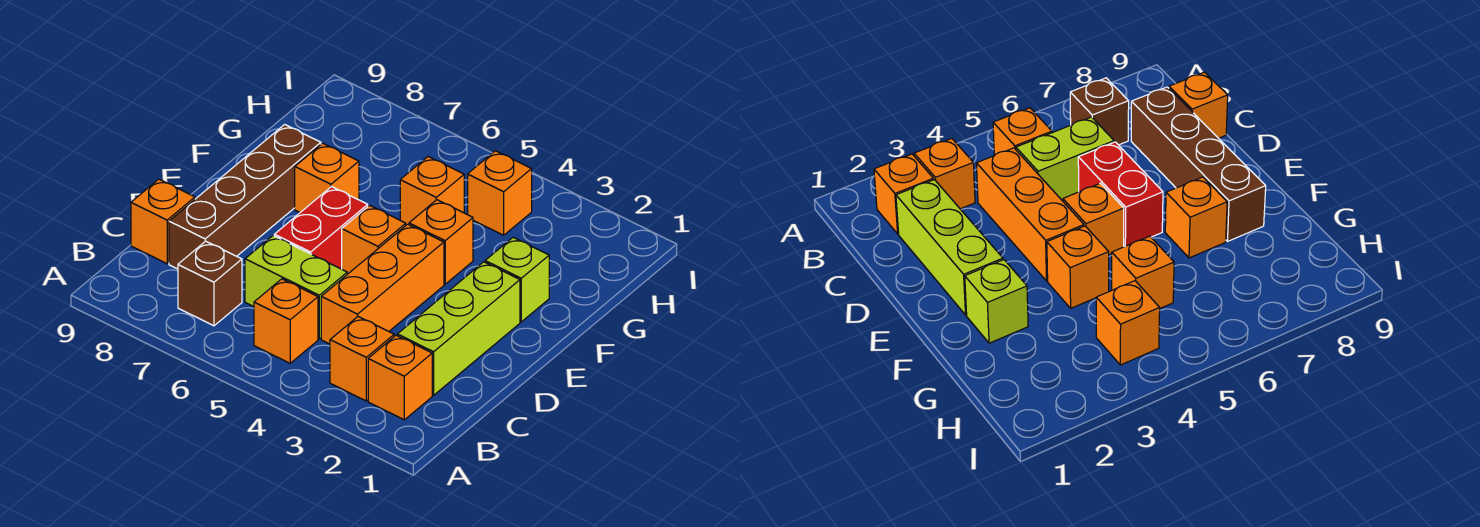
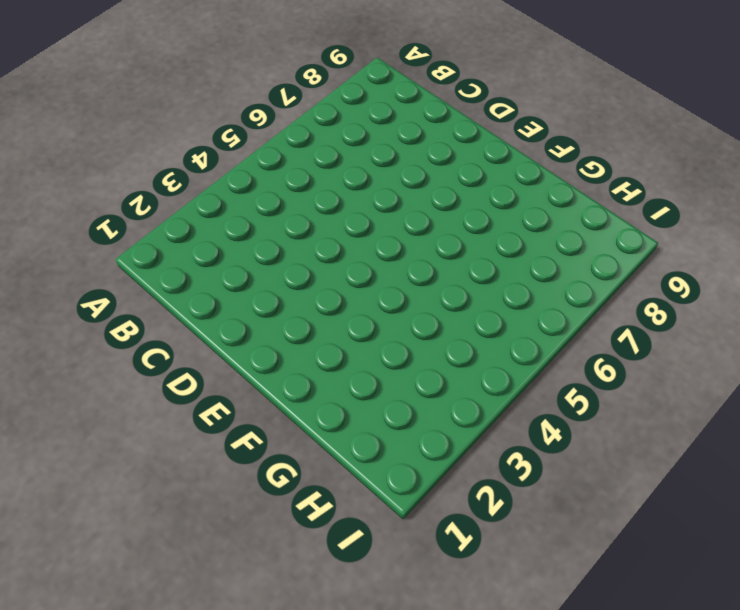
none -> orange brick B2 level 1
none -> orange brick B3 level 1
none -> orange brick B5 level 1

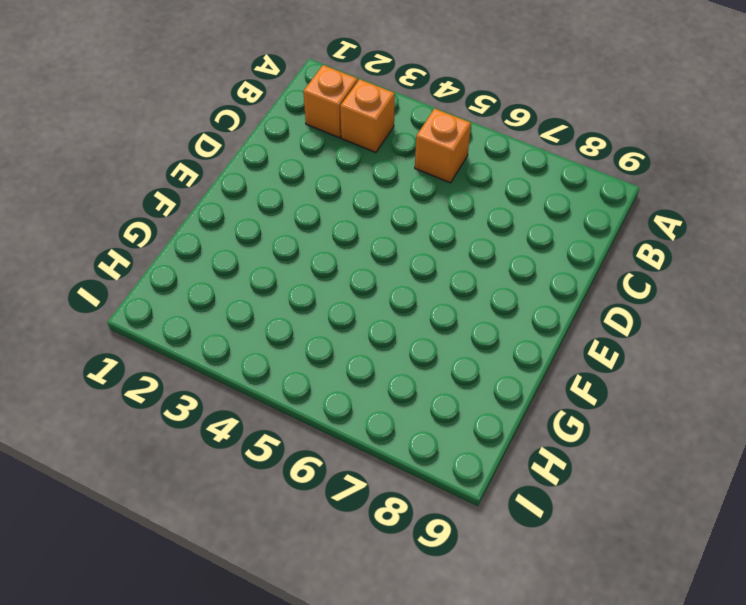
none -> brown brick B7 level 1
none -> lime brick C2:E2 level 1
none -> orange brick C4:E4 level 1

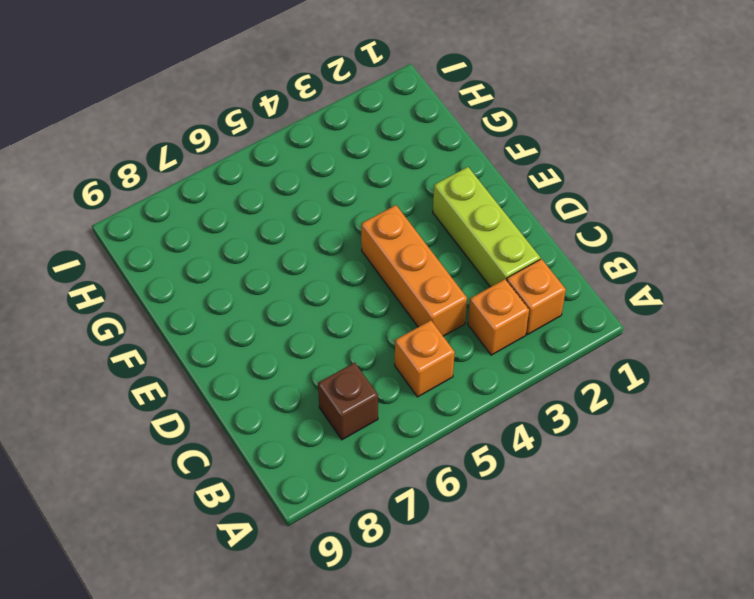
none -> lime brick C5:C6 level 1
none -> brown brick C8:F8 level 1
none -> orange brick C9 level 1

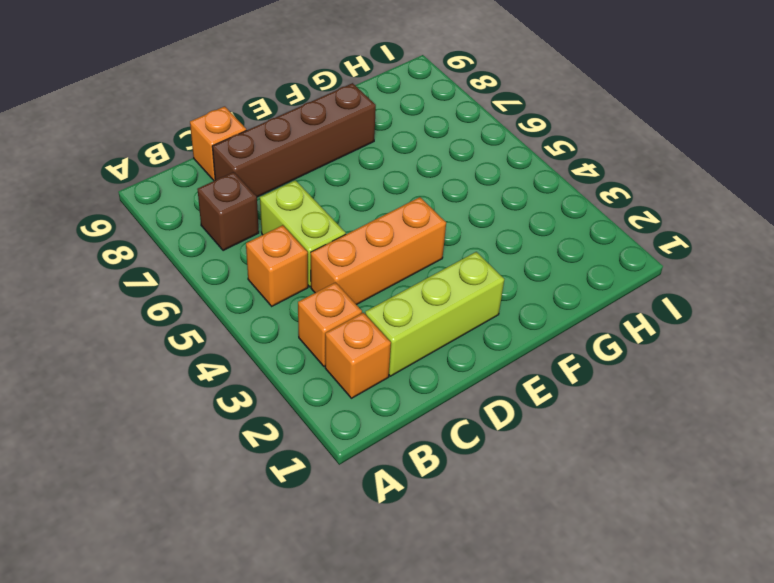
none -> red brick D6:E6 level 1
none -> orange brick E5 level 1
none -> lime brick F2 level 1

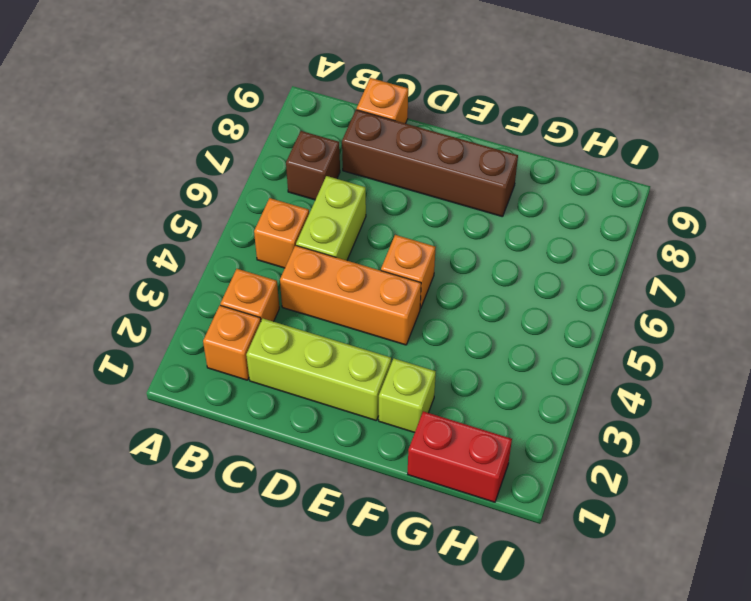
red brick G1:H1 level 1 -> red brick D6:E6 level 1
none -> orange brick F4 level 1
none -> orange brick F7 level 1
none -> orange brick G5 level 1

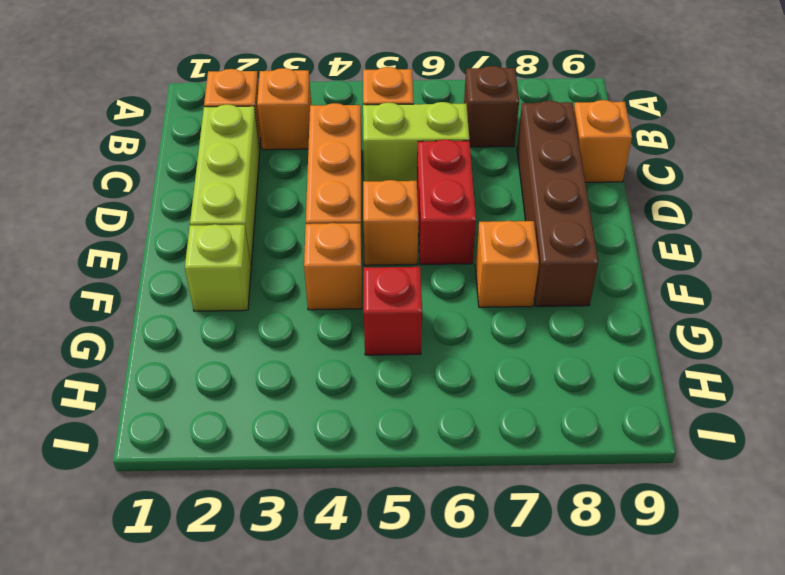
red brick G5 level 1 -> orange brick G5 level 1
none -> orange brick H4 level 1

